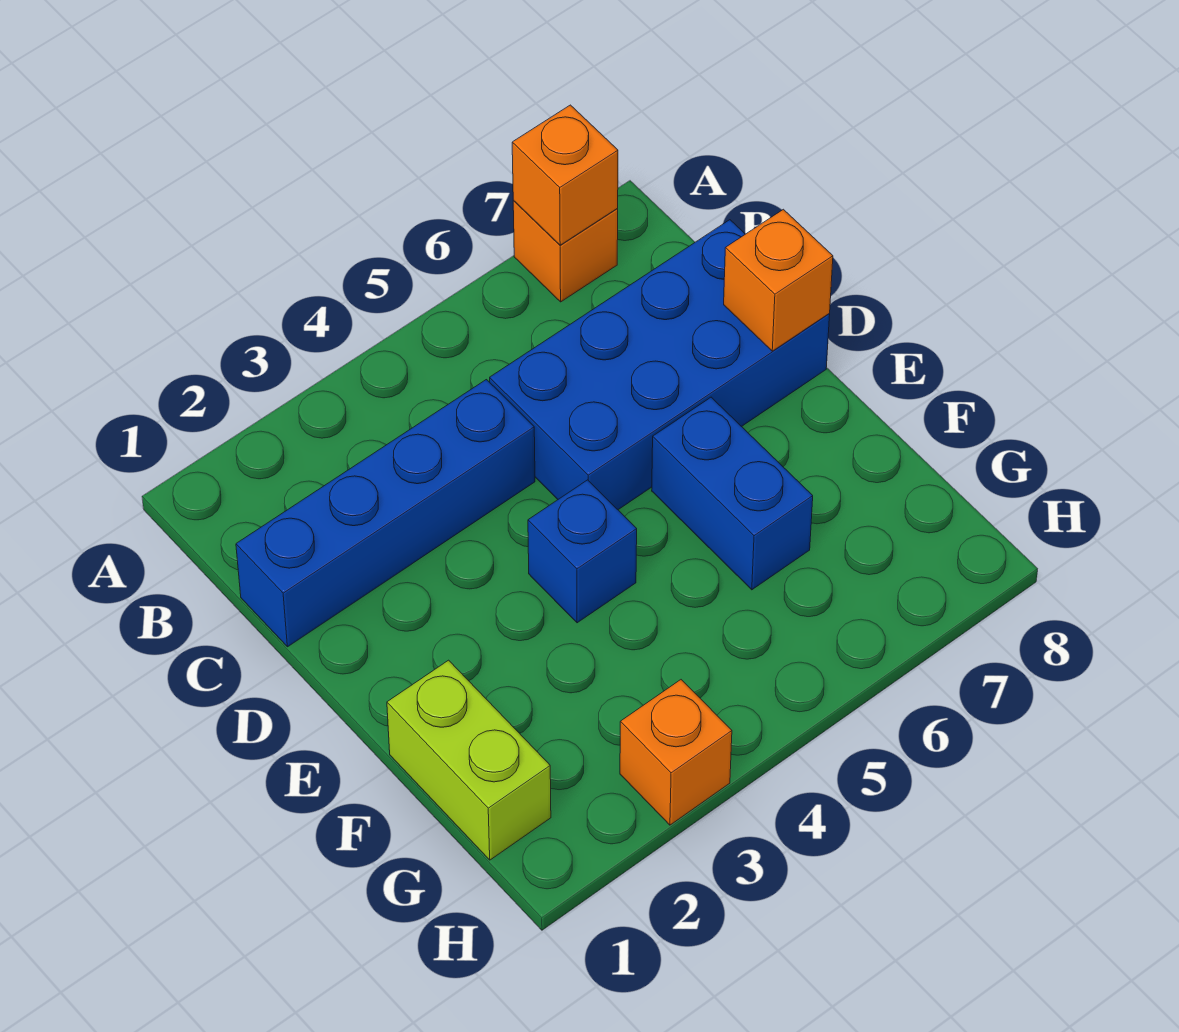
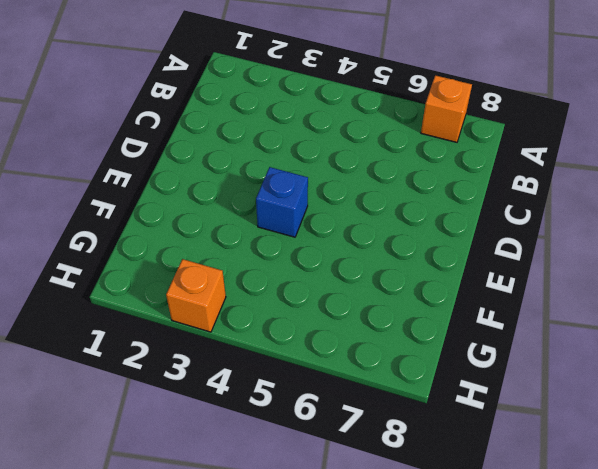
none -> blue brick C1:C4 level 1
none -> blue brick C5:D8 level 1

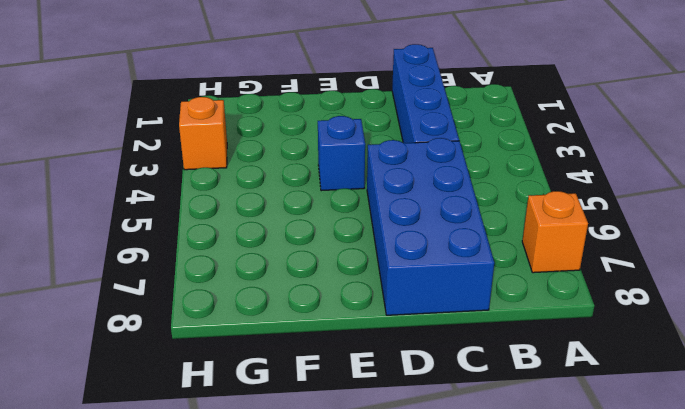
none -> blue brick E6:F6 level 1
none -> lime brick F1:G1 level 1

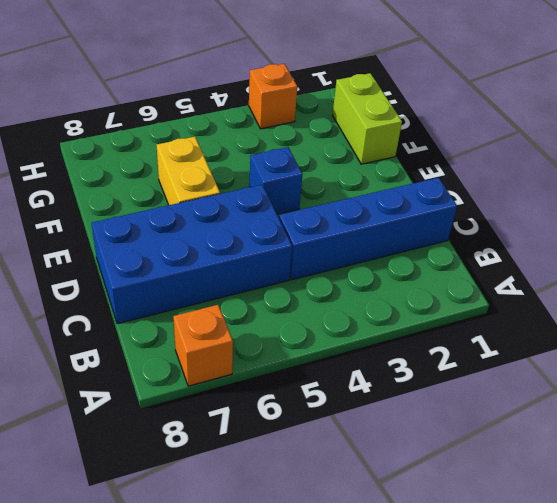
yellow brick E6:F6 level 1 -> blue brick E6:F6 level 1
none -> orange brick A7 level 2
none -> orange brick D8 level 2

